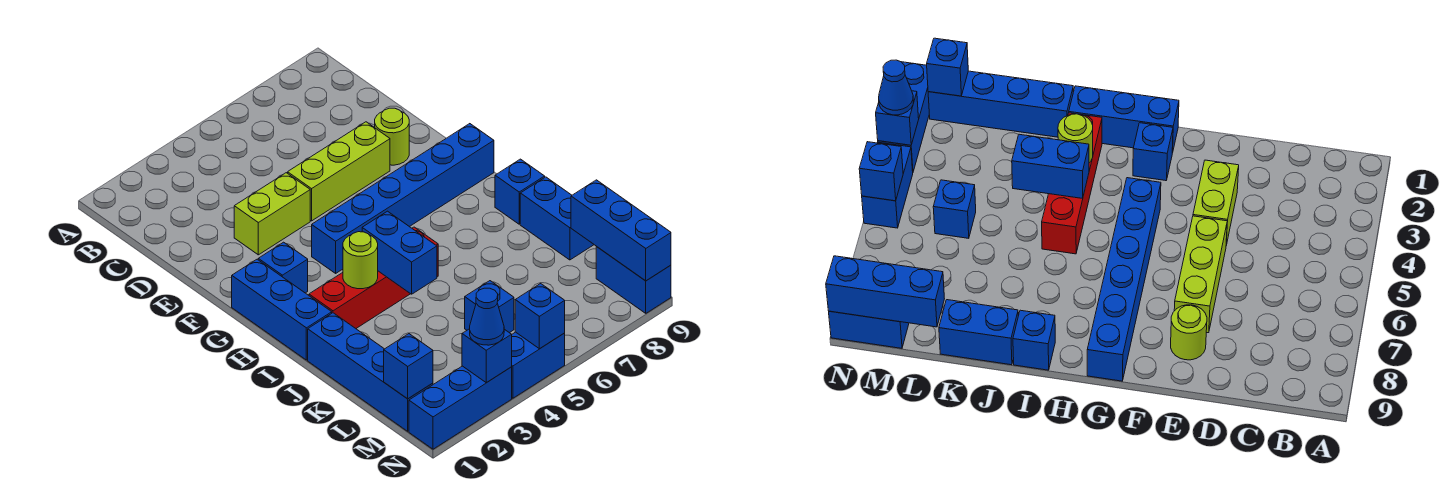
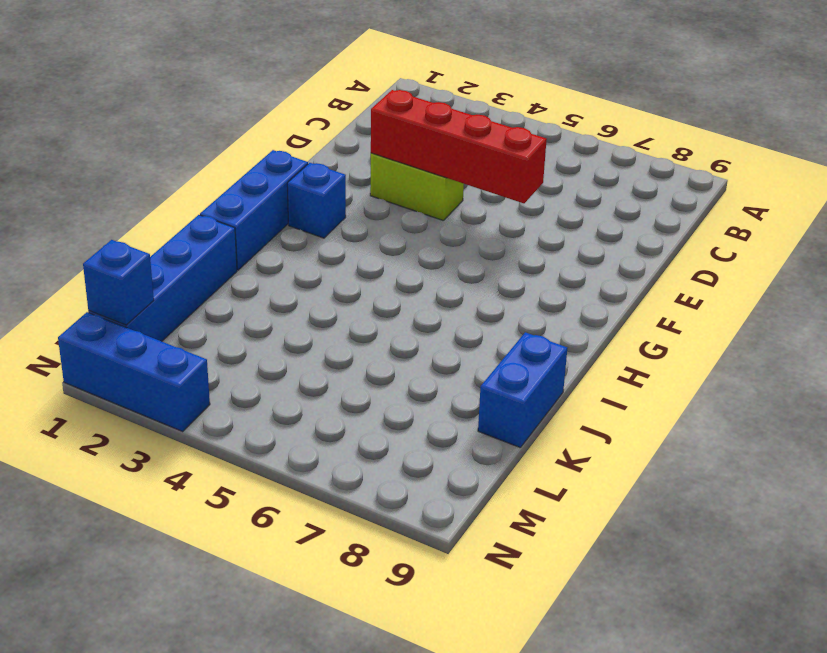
red brick E3:E6 level 2 -> red brick I2:I5 level 1
none -> lime brick E5:E7 level 1
none -> lime round brick E8 level 1
none -> blue brick G4:G9 level 1

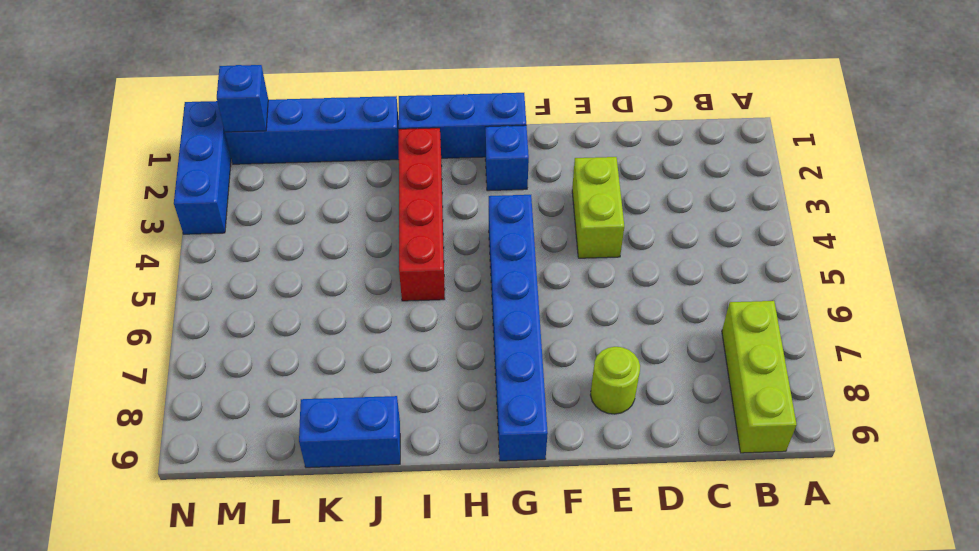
lime brick B7:B9 level 1 -> lime brick E5:E7 level 1
none -> blue brick I9 level 1
none -> blue brick L5 level 1
none -> blue brick M9:N9 level 1

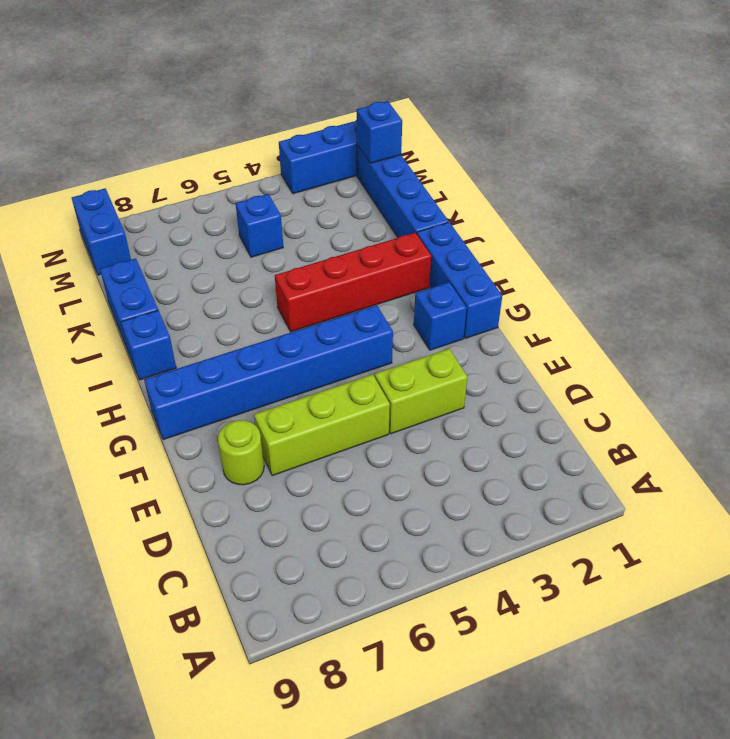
none -> blue brick N4:N5 level 1
none -> lime round brick I3 level 2
none -> blue brick I4:J4 level 2

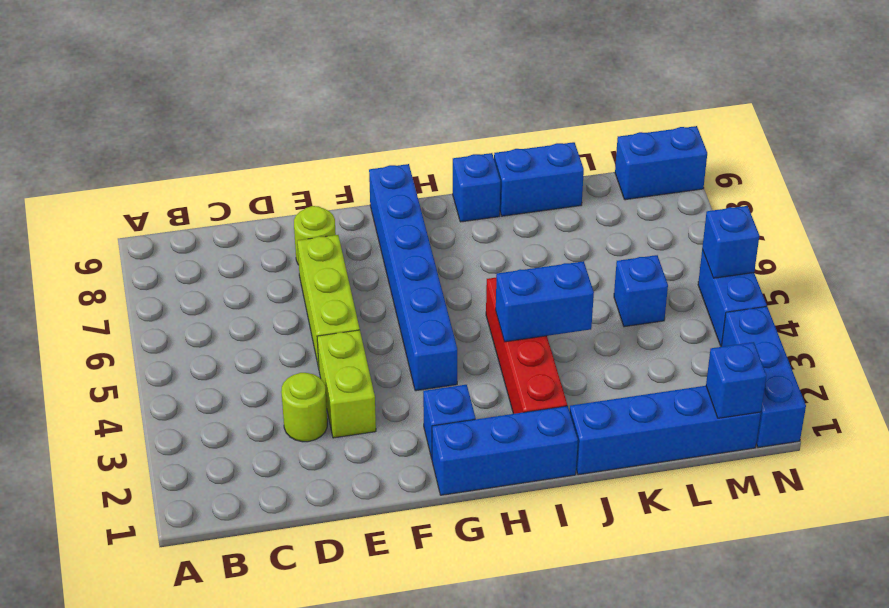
lime round brick D3 level 1 -> lime round brick I3 level 2
none -> blue brick L9:N9 level 2
none -> blue brick N3 level 2
none -> blue cone N3 level 3

